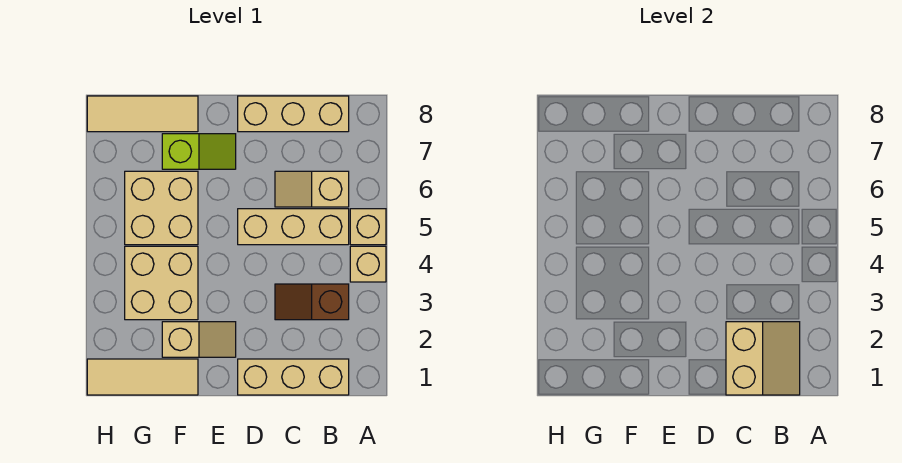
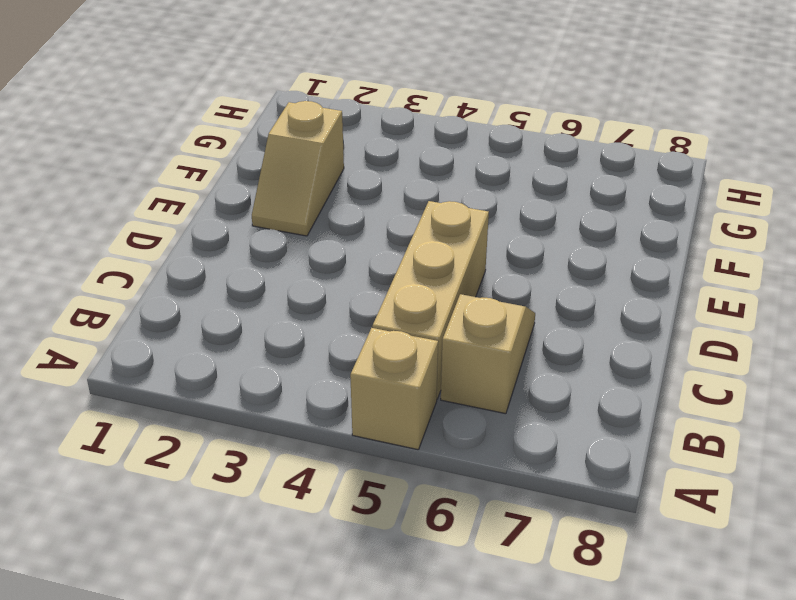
none -> tan brick A4 level 1
none -> tan brick B1:D1 level 1
none -> brown slope B3:C3 level 1 top B

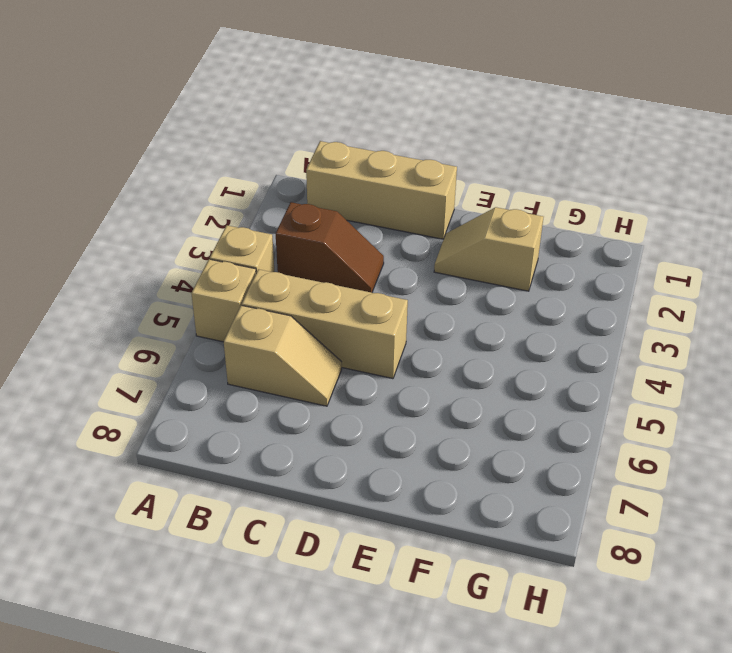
none -> tan brick B8:D8 level 1
none -> lime slope E7:F7 level 1 top F
none -> tan tile F1:H1 level 1

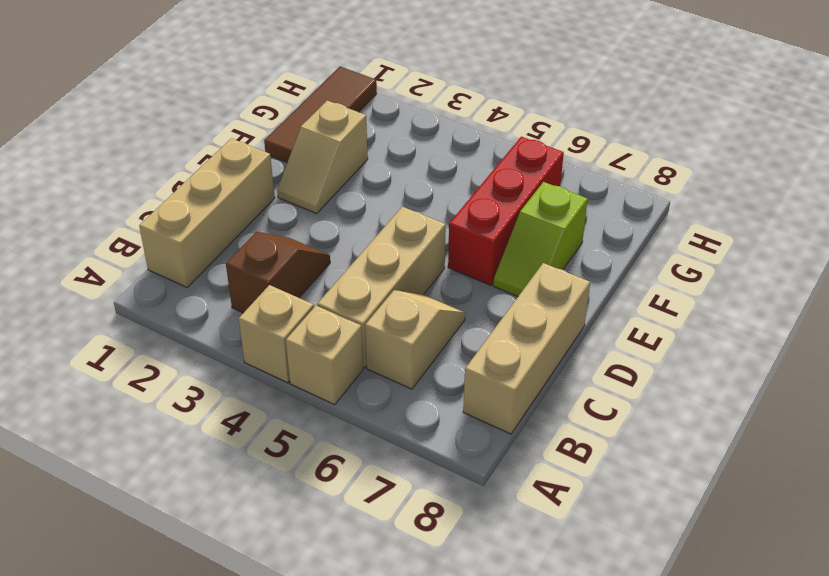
red brick E6:G6 level 1 -> tan brick F5:G6 level 1
brown tile F1:H1 level 1 -> tan tile F1:H1 level 1
none -> tan brick F3:G4 level 1
none -> tan tile F8:H8 level 1
none -> tan slope B1:C2 level 2 top C

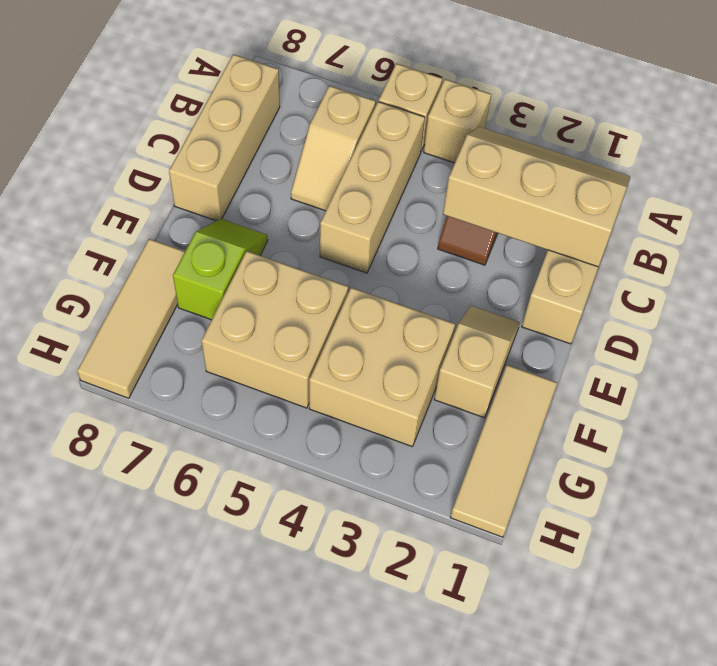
tan slope B1:C3 level 2 top C -> tan slope B1:C2 level 2 top C

